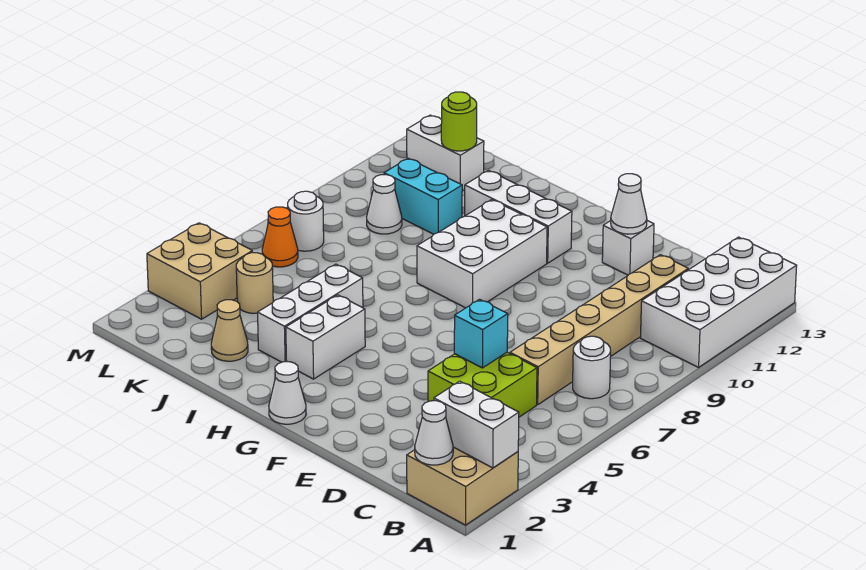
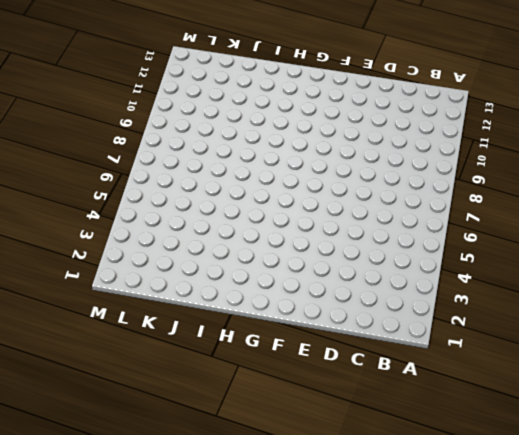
none -> tan brick A1:B2 level 1
none -> white brick A10:B13 level 1
none -> white round brick B7 level 1

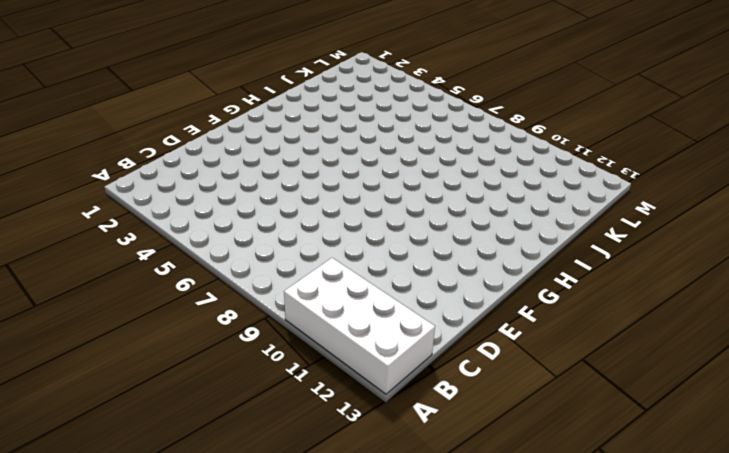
none -> tan brick A1:B2 level 1
none -> white round brick B7 level 1
none -> lime brick C4:D5 level 1

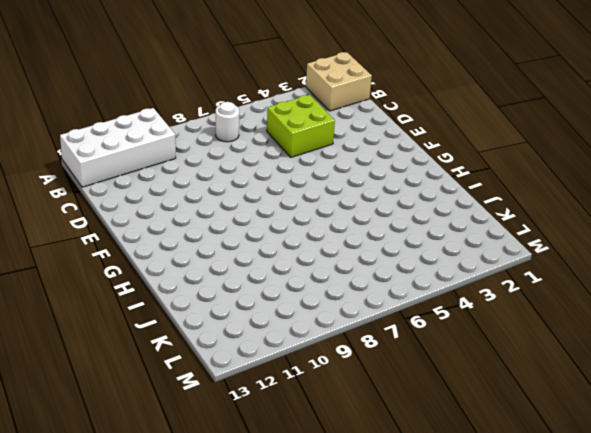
none -> tan brick C6:C11 level 1
none -> white brick E12 level 1
none -> white cone G1 level 1

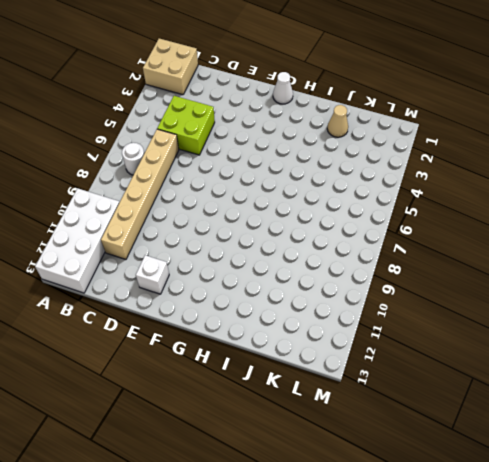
none -> white brick G8:H10 level 1
none -> white brick G11:I11 level 1
none -> white brick H3:H4 level 1

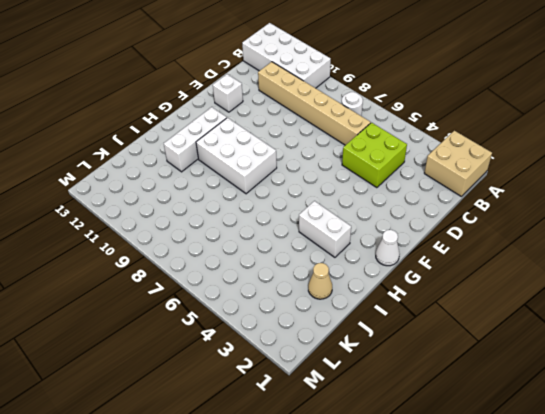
none -> white brick I3:I5 level 1
none -> cyan brick J10:K10 level 1
none -> tan round brick K4 level 1

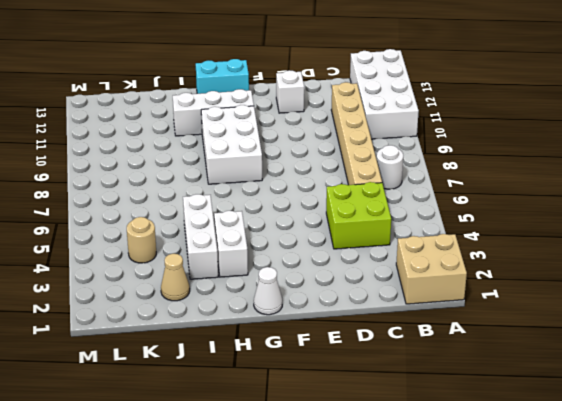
cyan brick G13:H13 level 1 -> cyan brick J10:K10 level 1
none -> white cone K9 level 1
none -> white brick K12:L12 level 1
none -> tan brick L3:M4 level 1

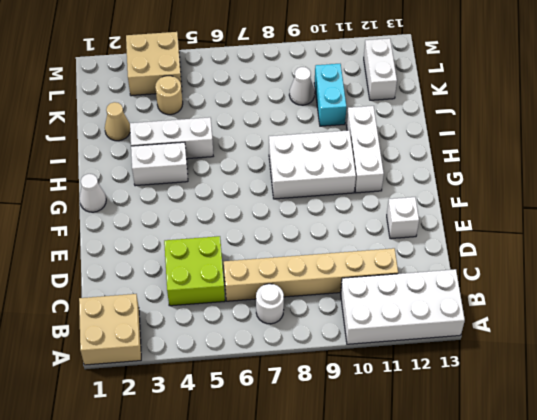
none -> orange cone L6 level 1
none -> white round brick L7 level 1
none -> white brick A2:B2 level 2

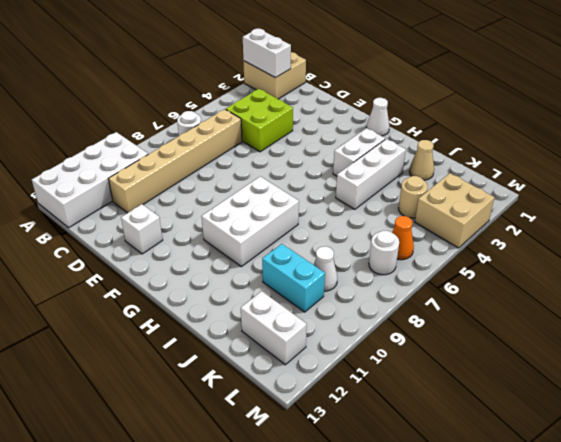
none -> white brick G11:I11 level 1
none -> white cone B1 level 2
none -> cyan brick D5 level 2

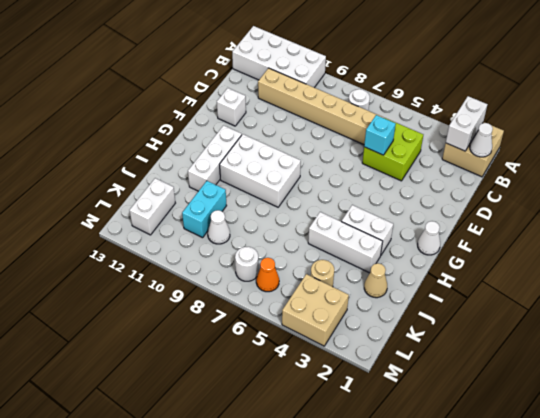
none -> white cone E12 level 2
none -> lime round brick K12 level 2

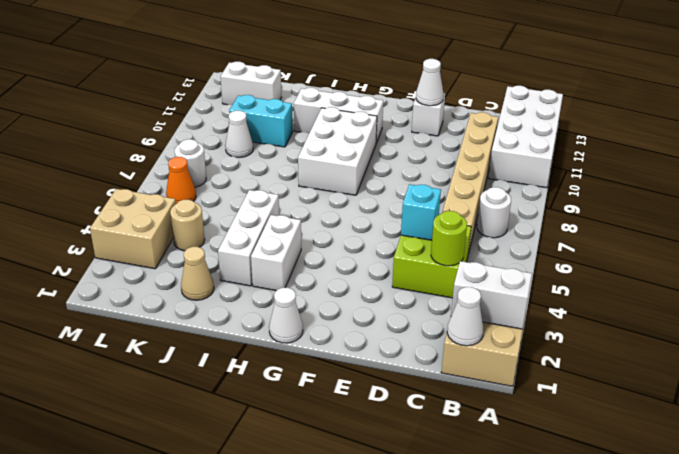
lime round brick C4 level 2 -> lime round brick K12 level 2

